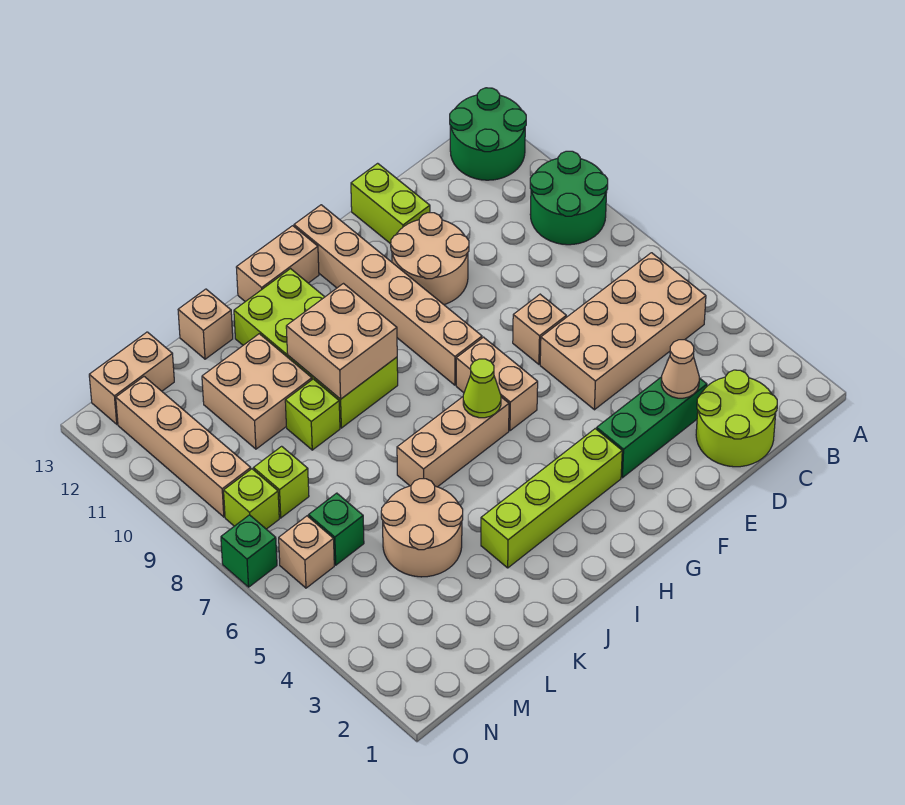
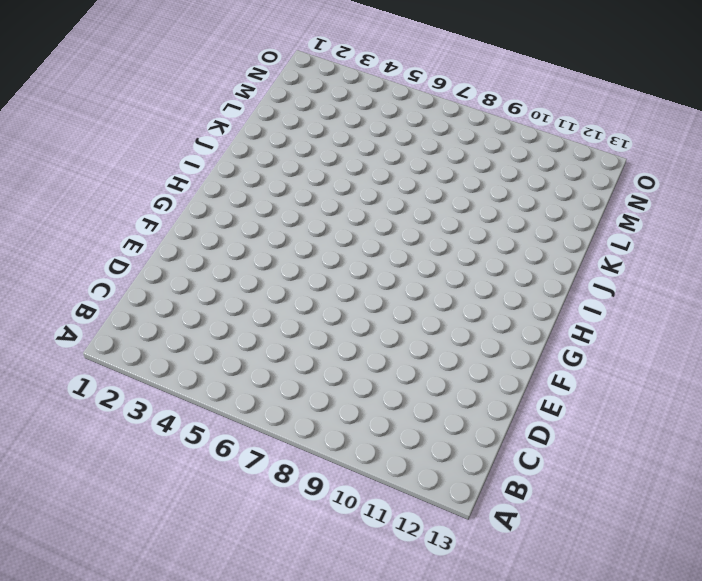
none -> green round brick A9:B10 level 1
none -> green round brick A12:B13 level 1
none -> tan brick B5:E6 level 1

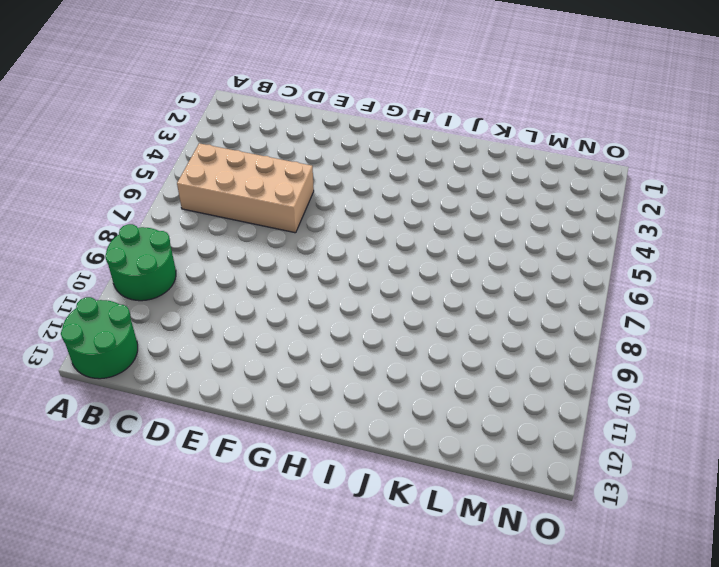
none -> lime round brick C1:D2 level 1
none -> green brick D3:F3 level 1
none -> tan brick E7 level 1

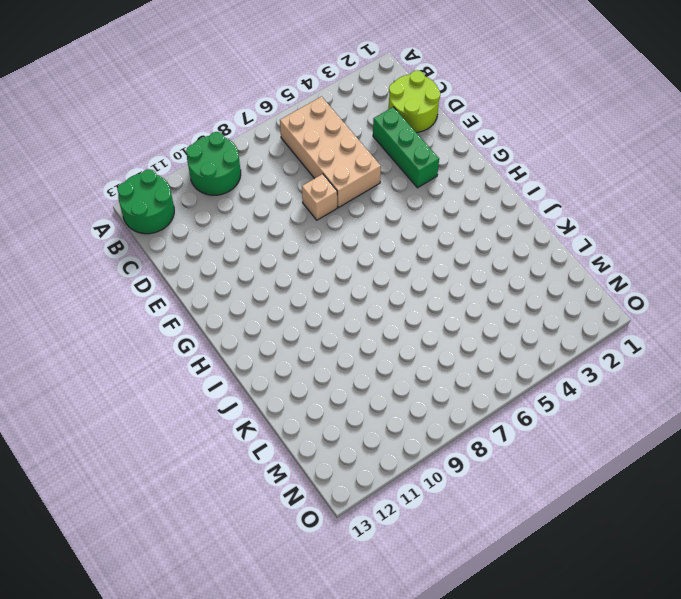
none -> tan round brick E10:F11 level 1
none -> lime brick E12:E13 level 1
none -> lime brick G3:J3 level 1

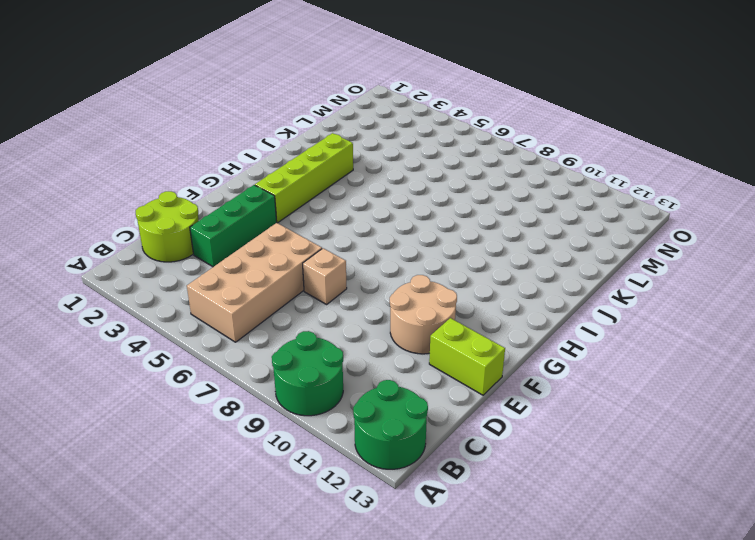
none -> tan brick G6:G7 level 1
none -> tan brick G8:G13 level 1
none -> tan brick H6:J6 level 1

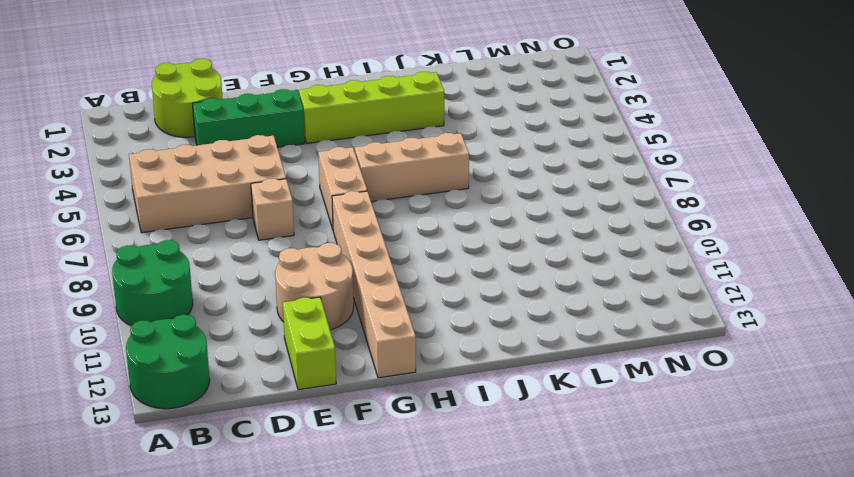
none -> tan brick H13:I13 level 1
none -> lime brick I9:J12 level 1
none -> tan round brick K4:L5 level 1

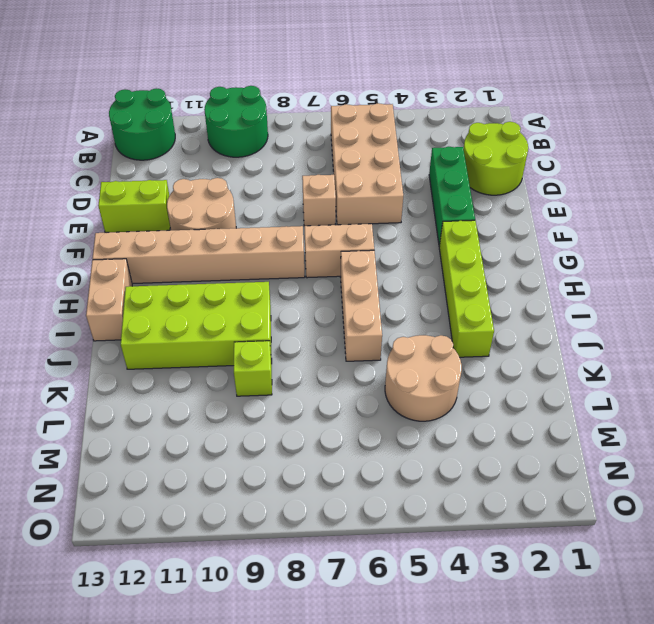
none -> tan brick K10:L11 level 1
none -> tan brick K13 level 1
none -> green brick M6 level 1

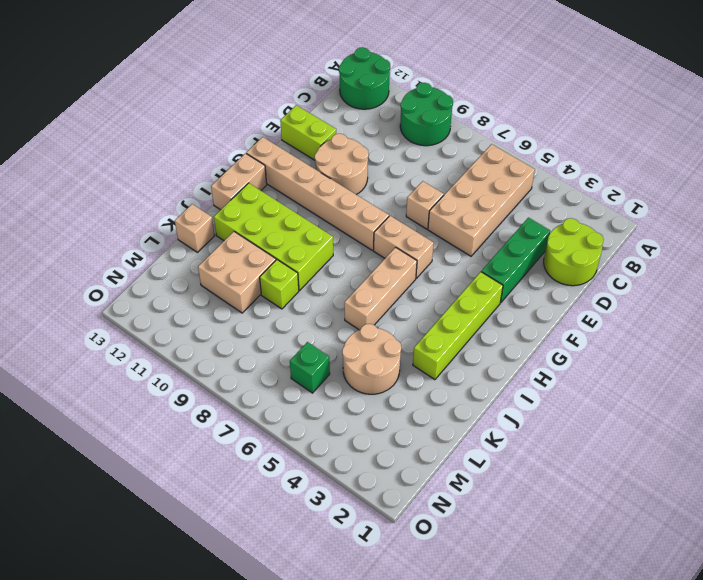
none -> lime brick M8 level 1
none -> tan brick M13:N13 level 1
none -> tan brick N6 level 1

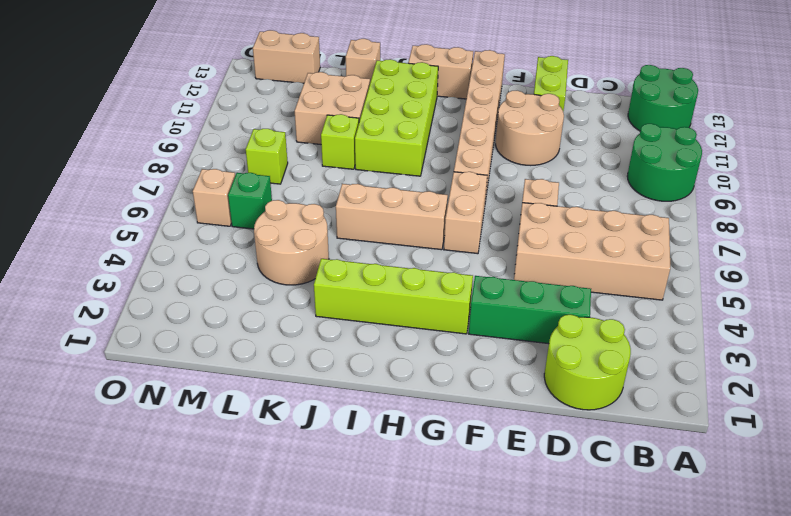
none -> lime brick N8 level 1
none -> tan brick N9:N12 level 1
none -> green brick O7 level 1

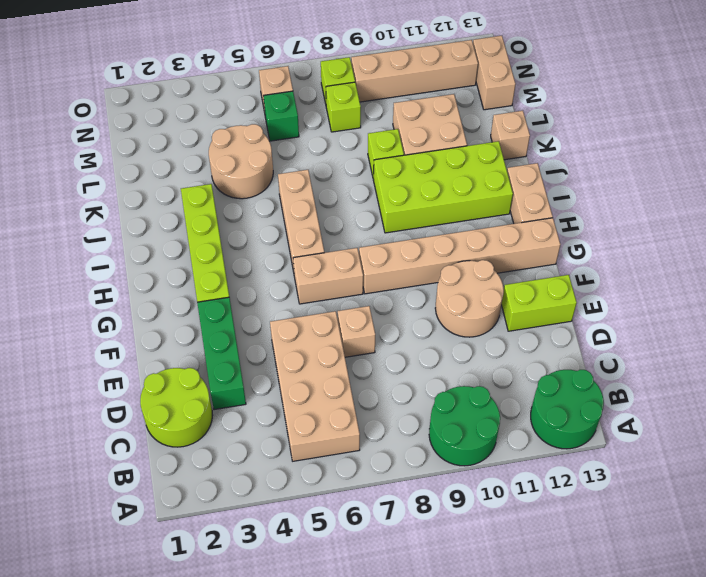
none -> green brick O7 level 1
none -> tan cone D3 level 2
none -> lime cone H6 level 2

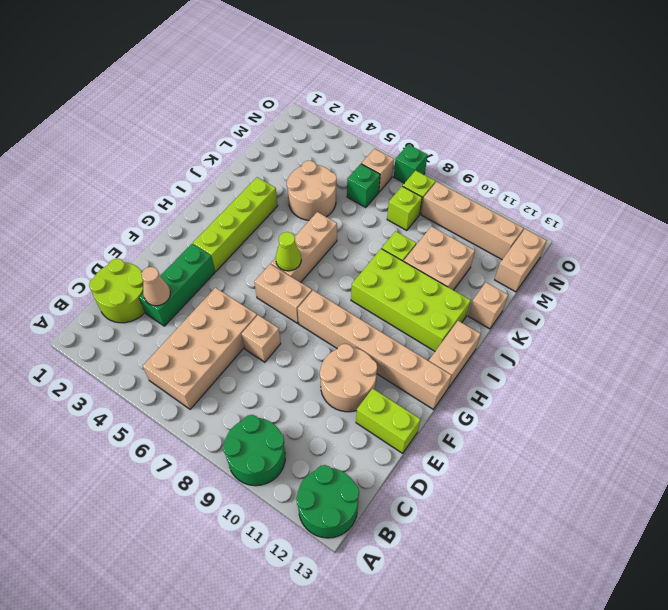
none -> tan brick I9:J10 level 2

